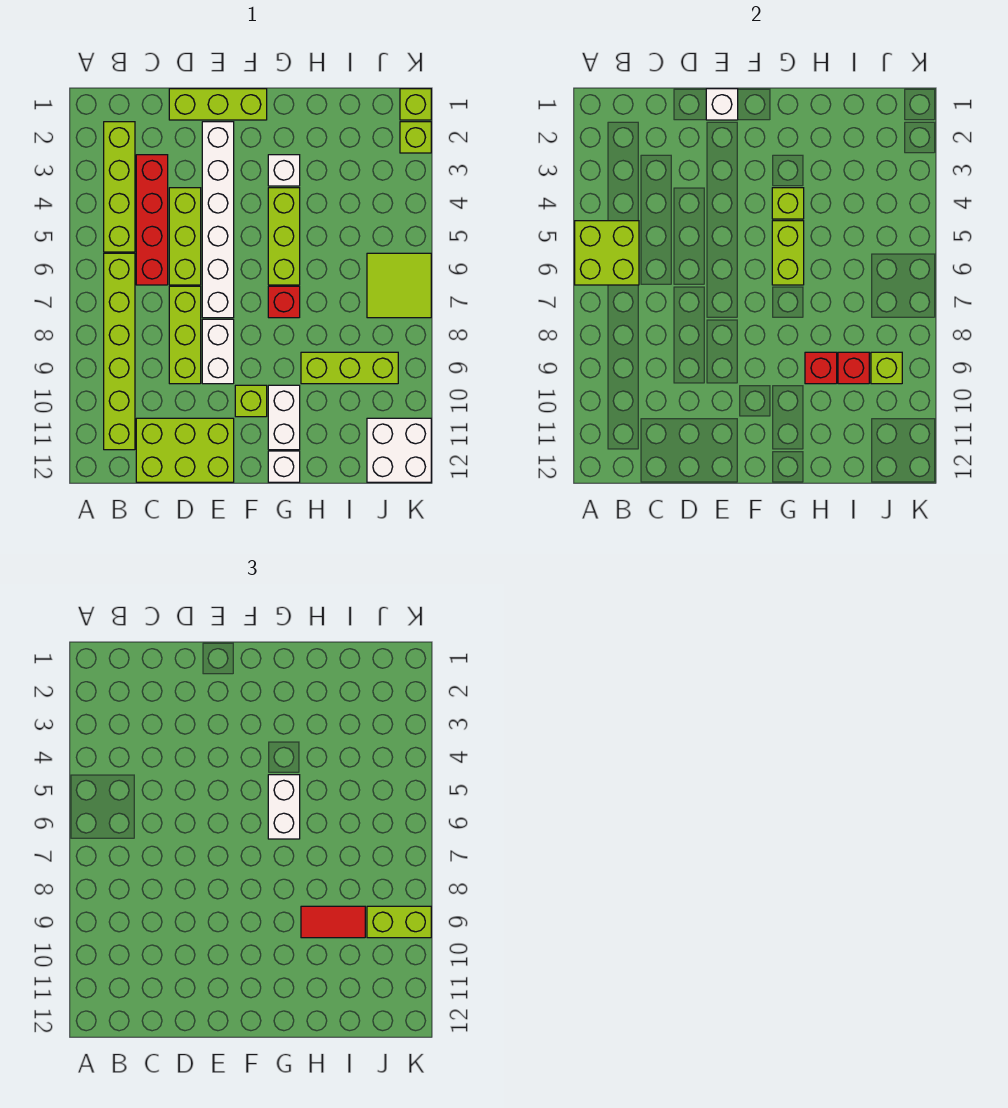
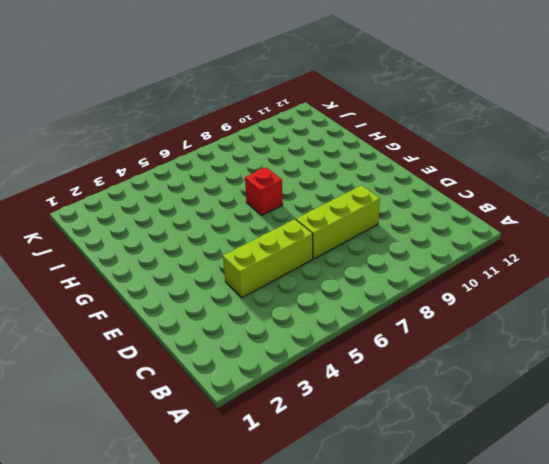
none -> lime brick B2:B5 level 1
none -> lime brick B6:B11 level 1
none -> red brick C3:C6 level 1
none -> lime brick C11:E12 level 1

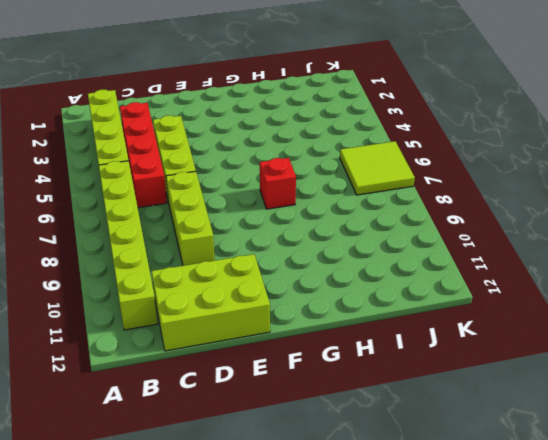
none -> lime brick D1:F1 level 1
none -> white brick E2:E7 level 1
none -> white brick E8:E9 level 1
none -> lime brick F10 level 1

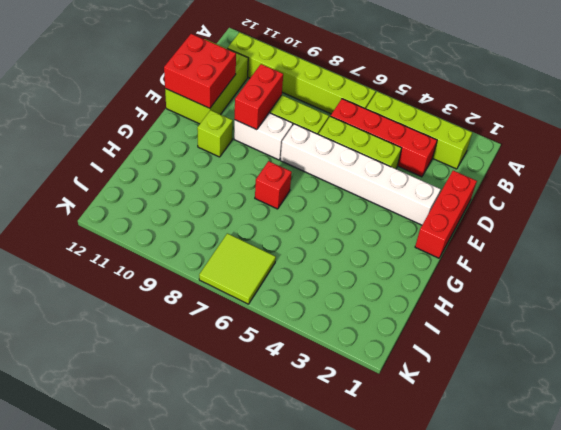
red brick D1:F1 level 1 -> lime brick D1:F1 level 1
red brick D9:E9 level 2 -> none
red brick D11:E12 level 2 -> none
none -> white brick G3 level 1
none -> lime brick G4:G6 level 1
none -> white brick G10:G11 level 1
none -> white brick G12 level 1

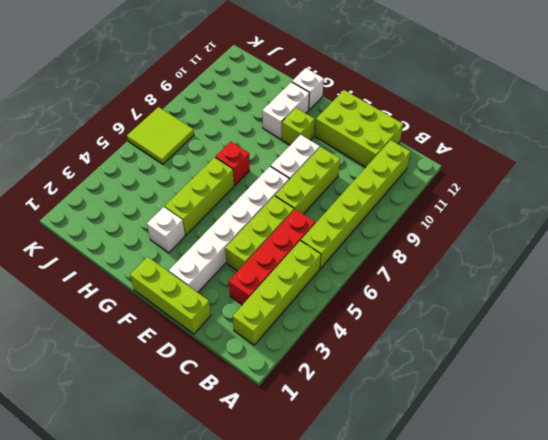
none -> lime brick H9:J9 level 1
none -> white brick J11:K12 level 1
none -> lime brick K1 level 1
none -> lime brick K2 level 1

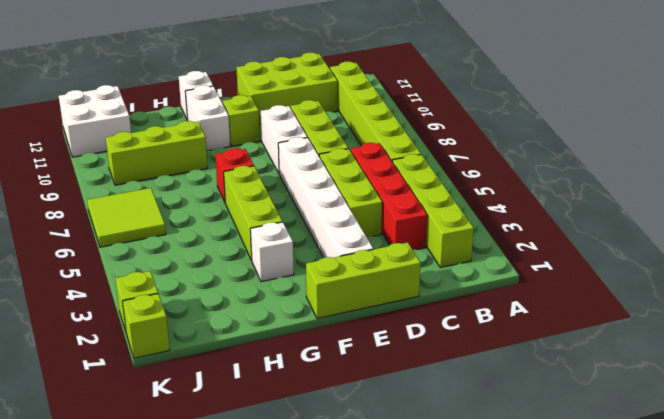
none -> lime brick A5:B6 level 2
none -> white brick E1 level 2
none -> lime brick G4 level 2
none -> lime brick G5:G6 level 2

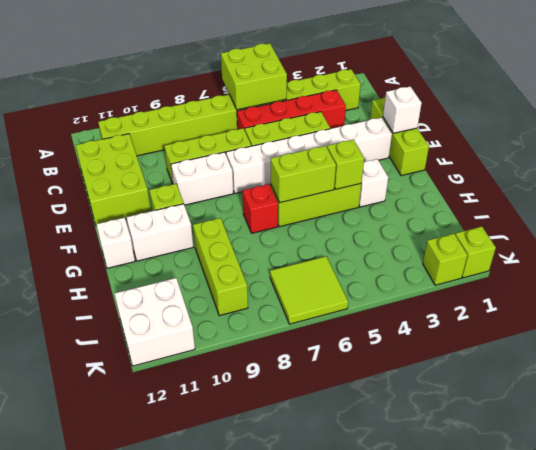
none -> red brick H9 level 2
none -> red brick I9 level 2
none -> lime brick J9 level 2
none -> white brick G5:G6 level 3

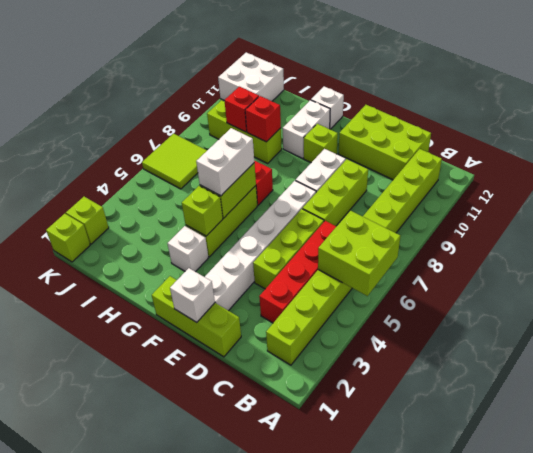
none -> lime brick J9 level 2
none -> red tile H9:I9 level 3
none -> lime brick J9:K9 level 3

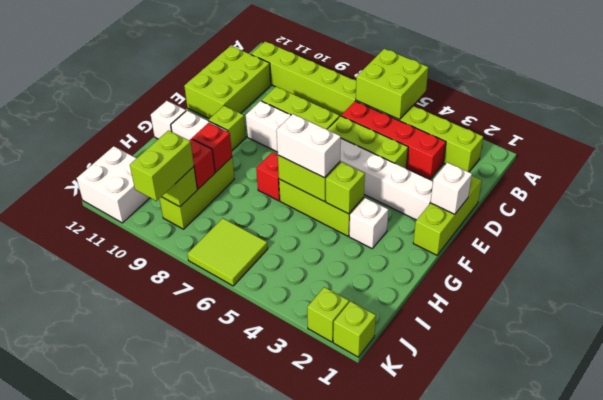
none -> red tile H9:I9 level 3

